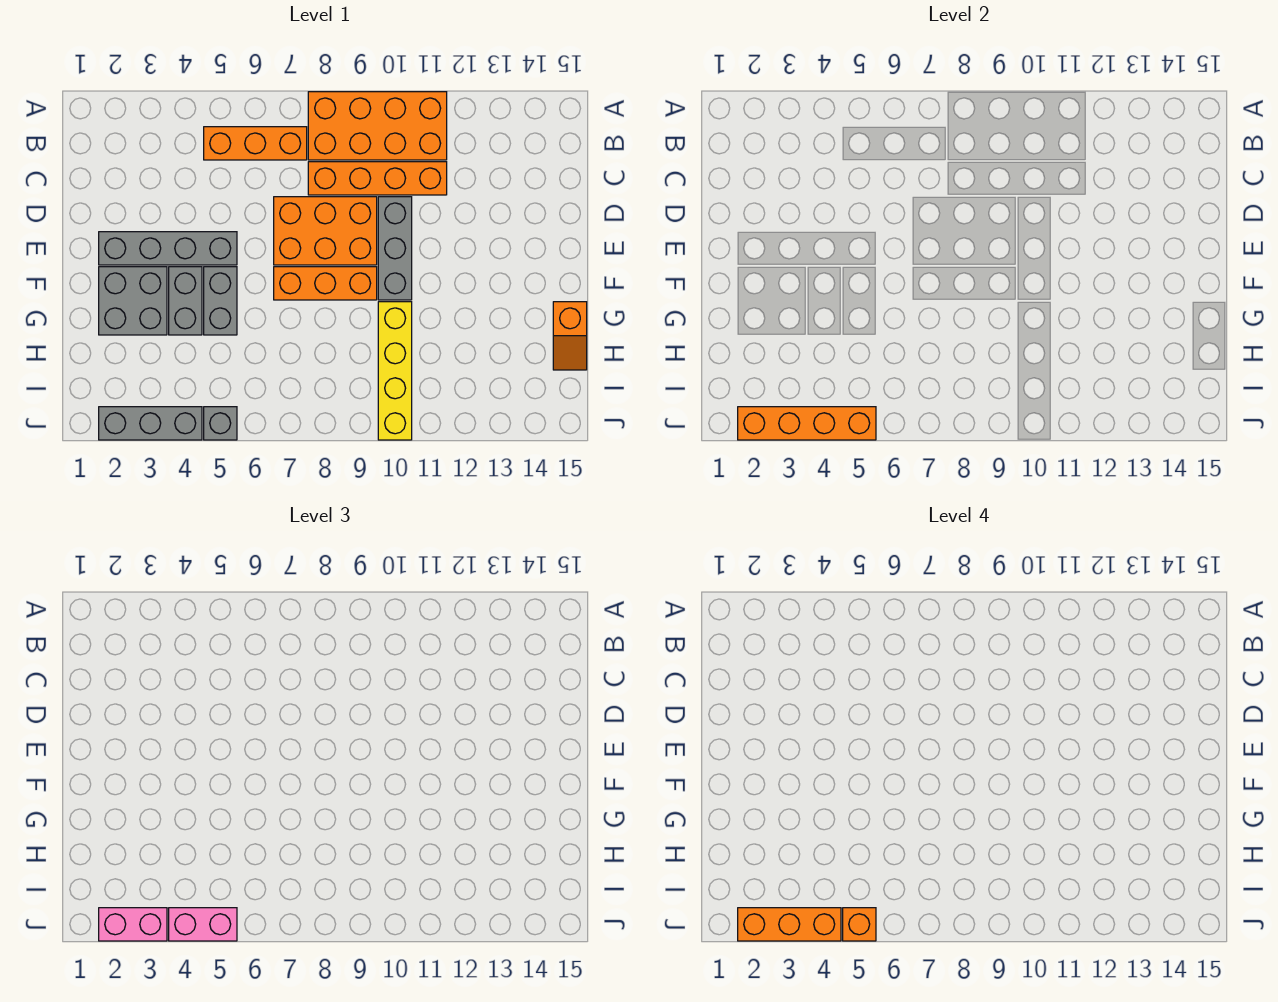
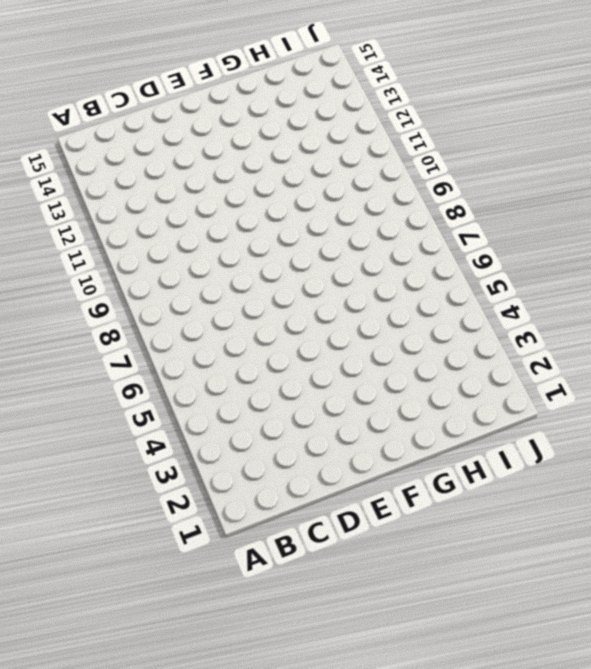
none -> orange brick A8:B11 level 1
none -> orange brick B5:B7 level 1
none -> orange brick C8:C11 level 1

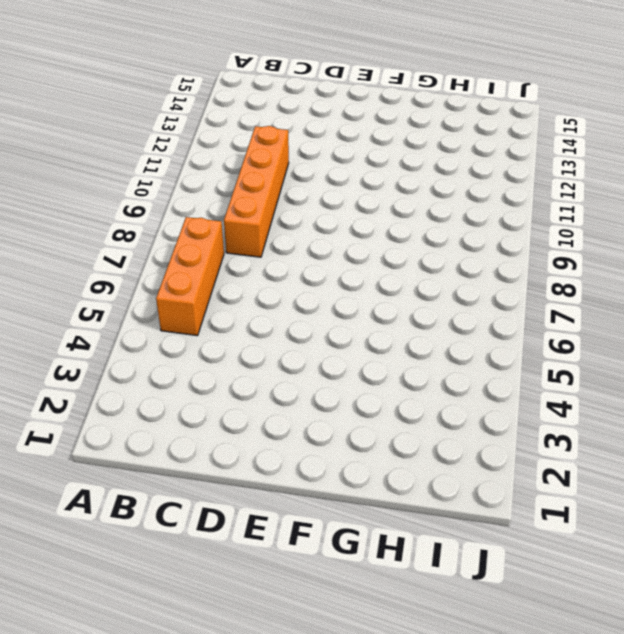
none -> orange brick A8:B11 level 1
none -> orange brick D7:E9 level 1
none -> grey brick D10:F10 level 1

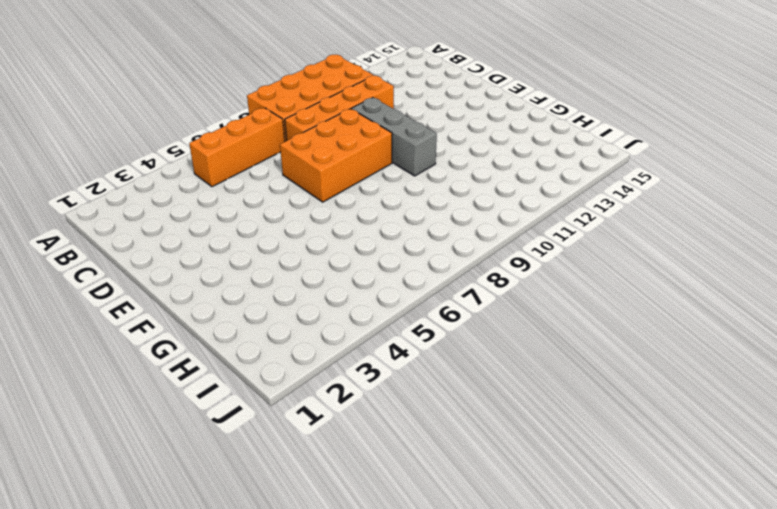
none -> grey brick E2:E5 level 1
none -> grey brick F2:G3 level 1
none -> grey brick F4:G4 level 1

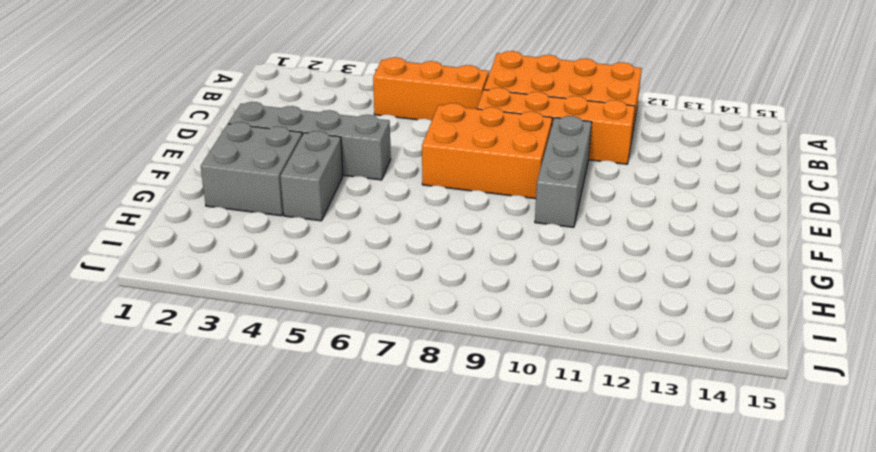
none -> grey brick F5:G5 level 1
none -> orange brick F7:F9 level 1
none -> yellow brick G10:J10 level 1

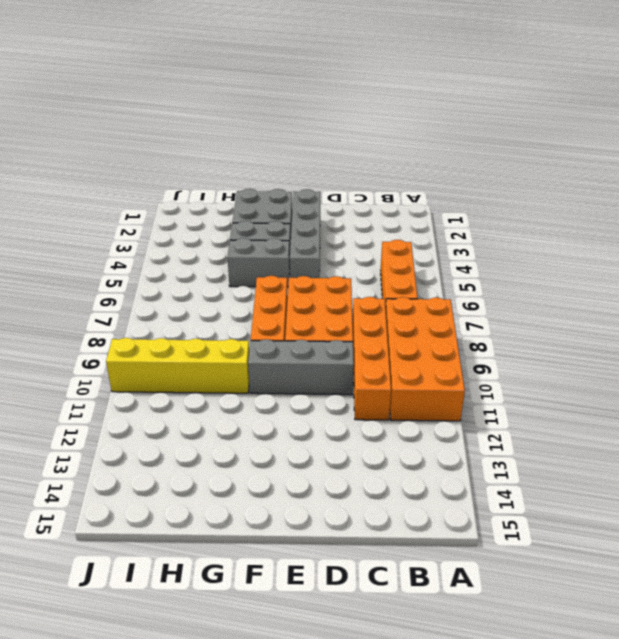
none -> orange slope G15:H15 level 1 top G
none -> grey brick J2:J4 level 1
none -> grey brick J5 level 1

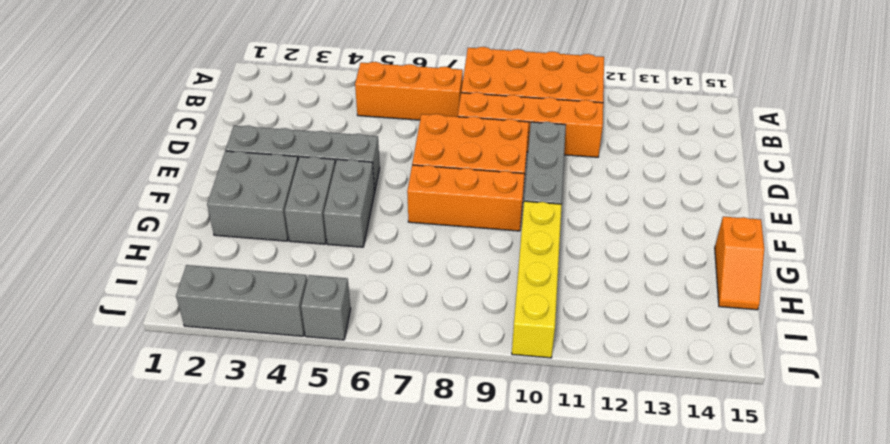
none -> orange brick J2:J5 level 2
none -> pink brick J2:J3 level 3
none -> pink brick J4:J5 level 3

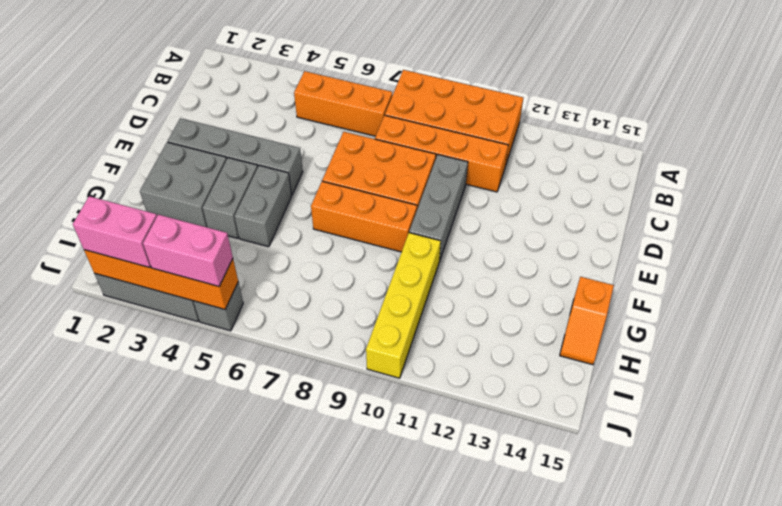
none -> orange brick J2:J4 level 4
none -> orange brick J5 level 4

